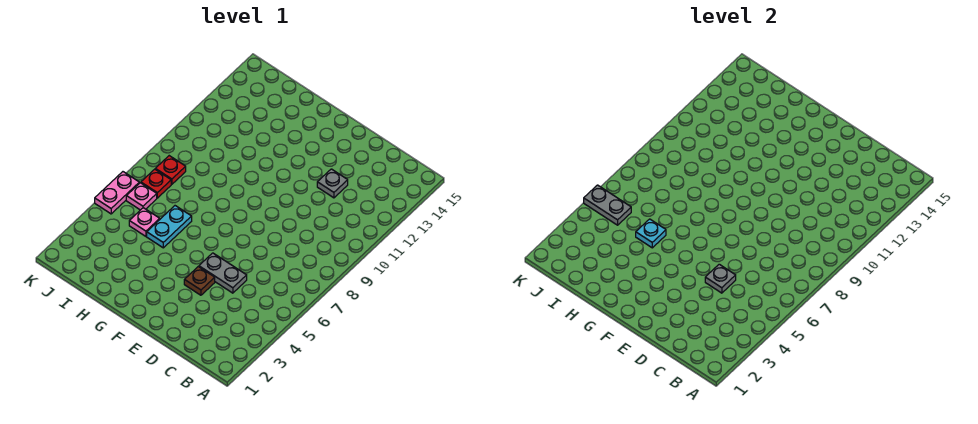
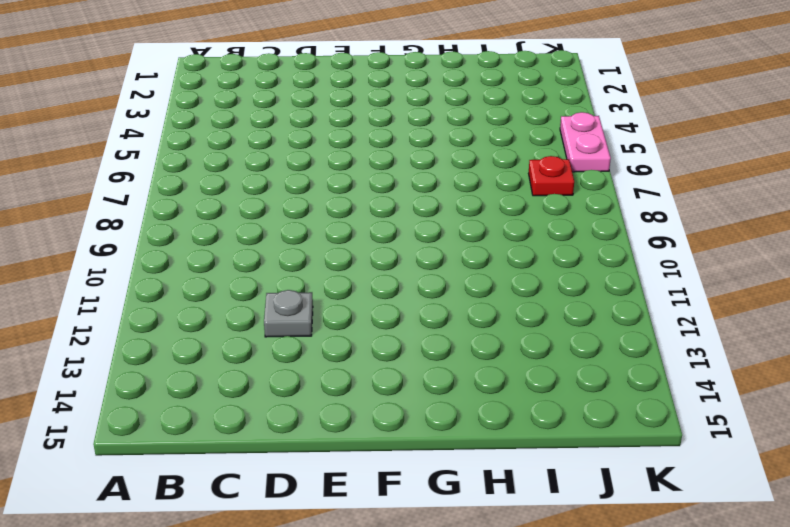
none -> grey plate D5:E5 level 1
none -> brown plate E4 level 1
none -> cyan plate H5:H6 level 1

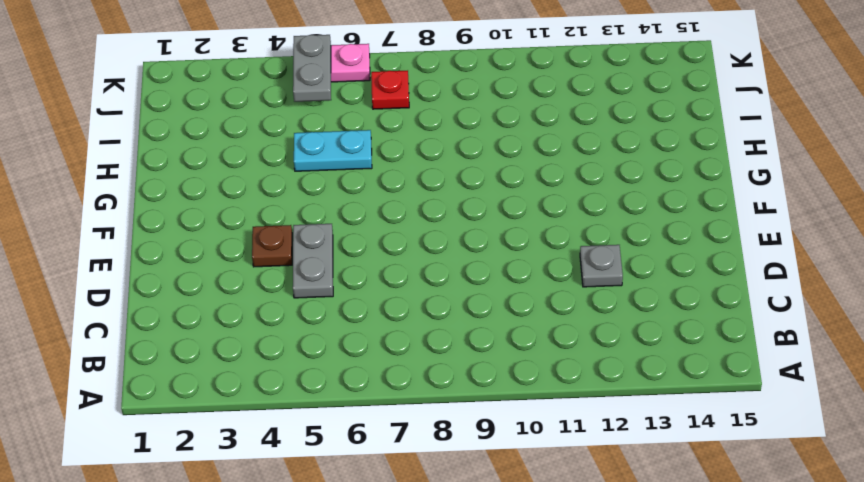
none -> pink plate I5 level 1
none -> pink plate J6 level 1
none -> red plate J8 level 1

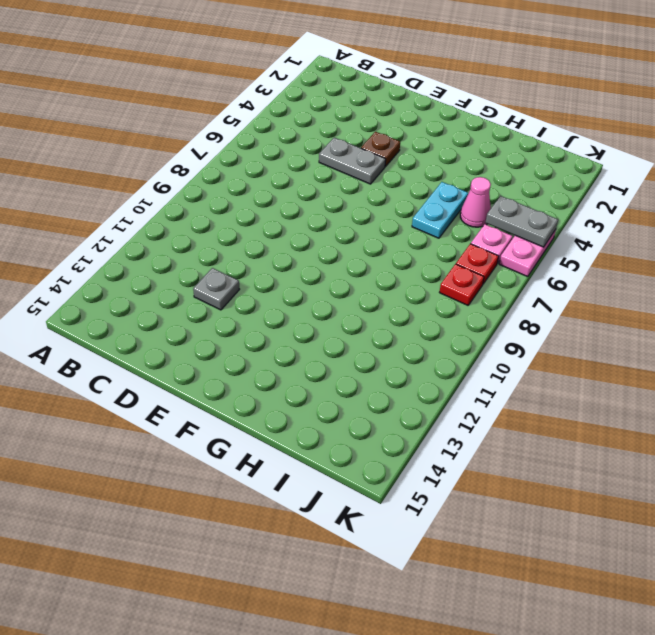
pink cone I5 level 1 -> pink plate I5 level 1
none -> grey plate D5 level 2
none -> cyan plate H5 level 2

